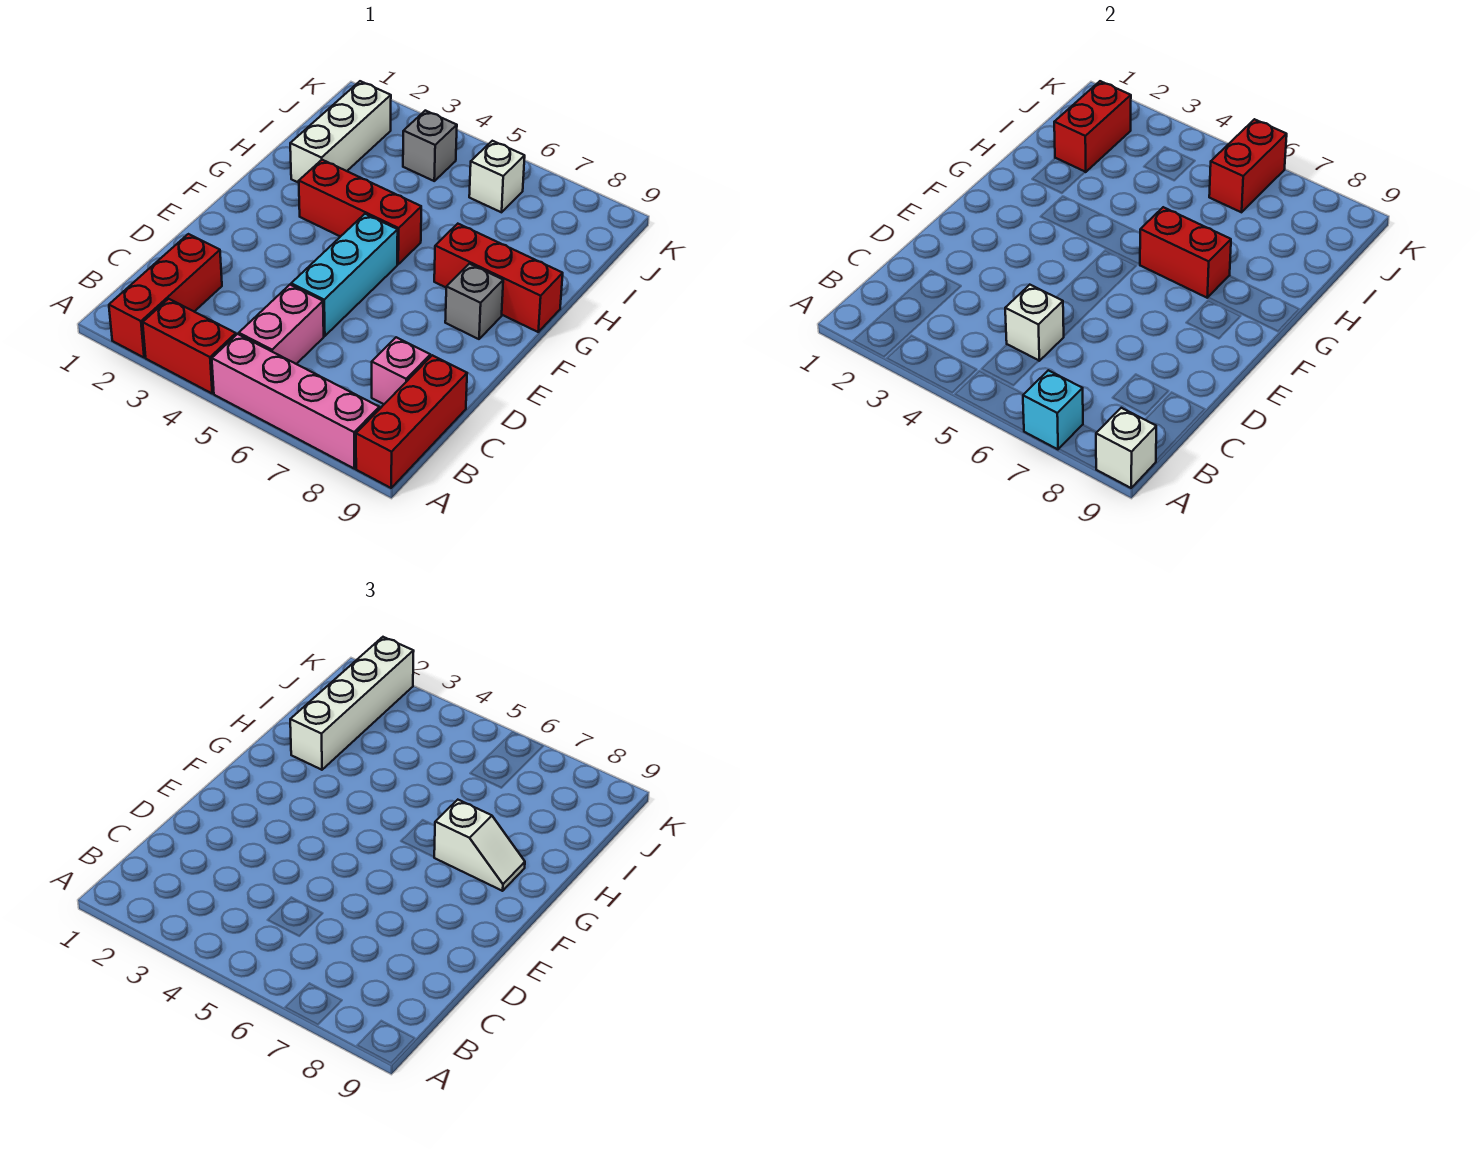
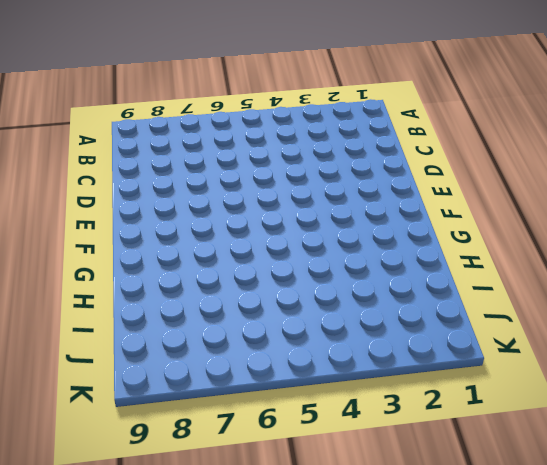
none -> red brick A2:C2 level 1
none -> red brick A3:A4 level 1
none -> pink brick A5:A8 level 1

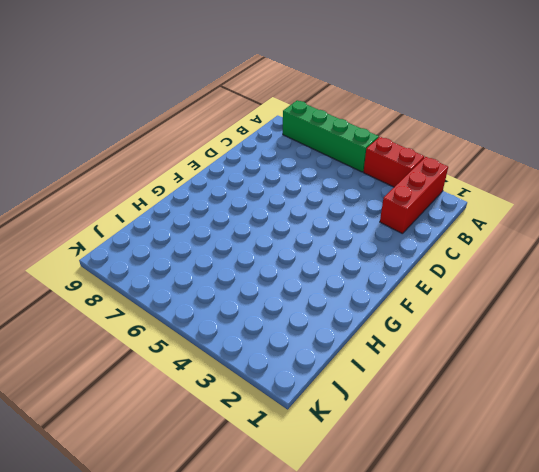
green brick A5:A8 level 1 -> pink brick A5:A8 level 1
none -> red brick A9:C9 level 1
none -> pink brick B5:C5 level 1
none -> pink brick C8 level 1

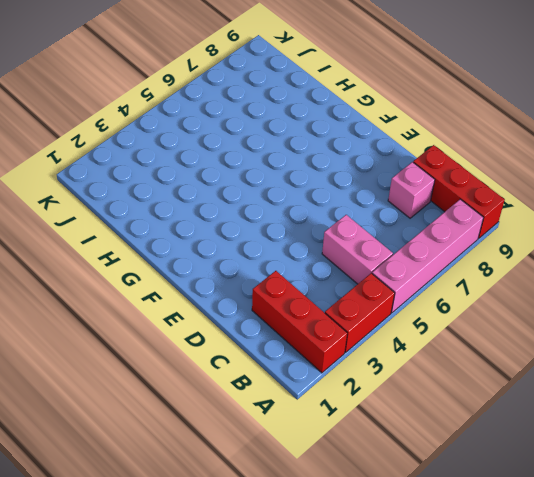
none -> cyan brick D5:F5 level 1
none -> grey brick F8 level 1
none -> red brick G3:G5 level 1

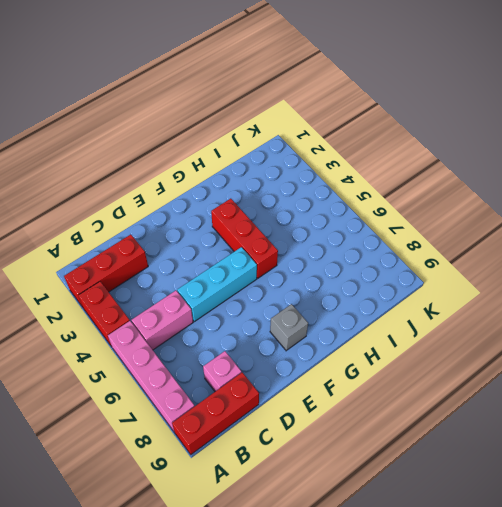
none -> red brick G7:G9 level 1
none -> white brick H2:J2 level 1
none -> grey brick J4 level 1

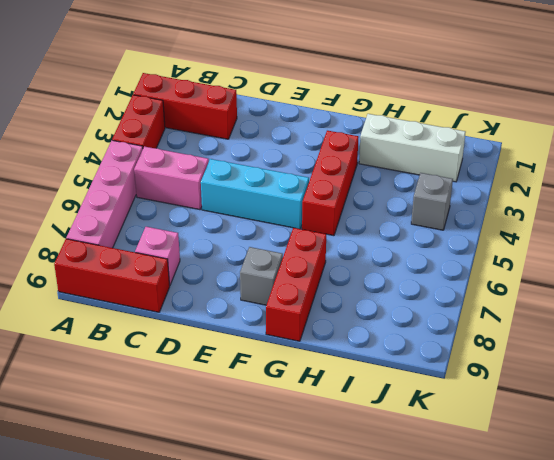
none -> white brick J6 level 1
none -> cyan brick A7 level 2
none -> white brick A9 level 2

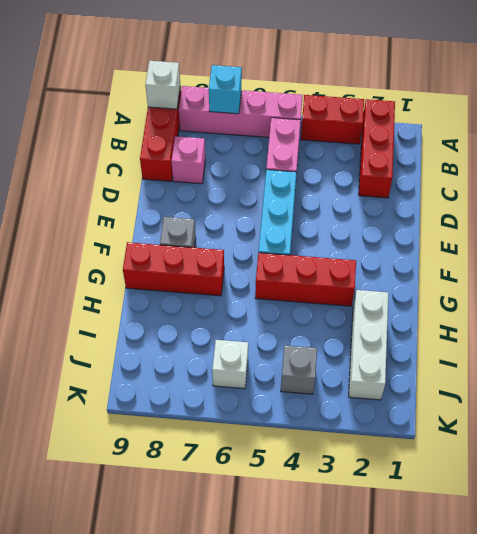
none -> white brick C5 level 2
none -> red brick G6:G7 level 2
none -> red brick I2:J2 level 2

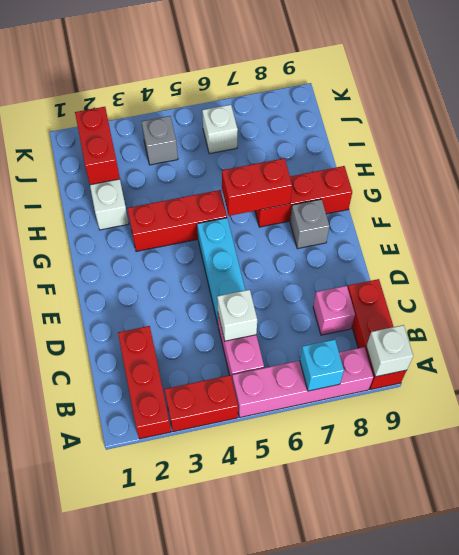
none -> red brick J6:K6 level 2
none -> white slope G7:G8 level 3 top 7
none -> white brick H2:K2 level 3

